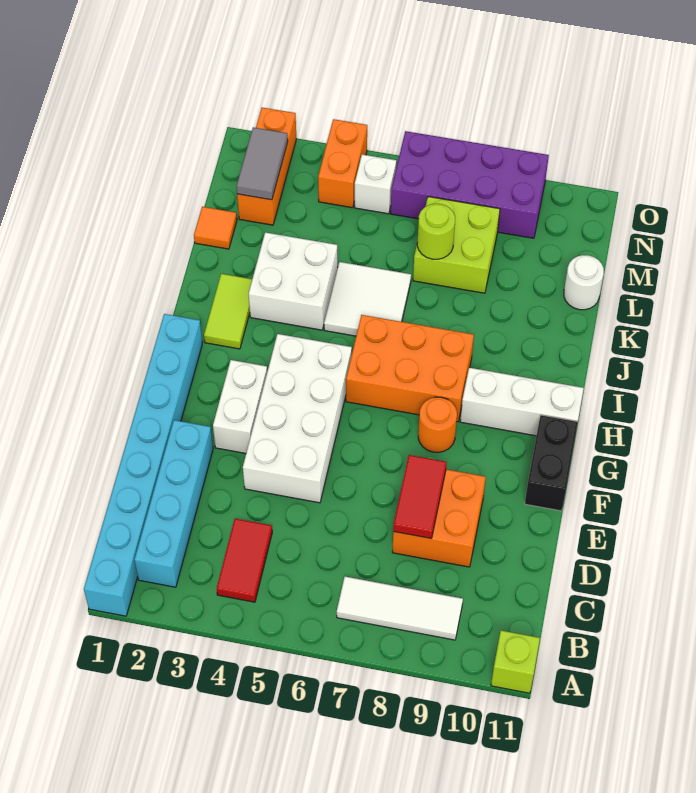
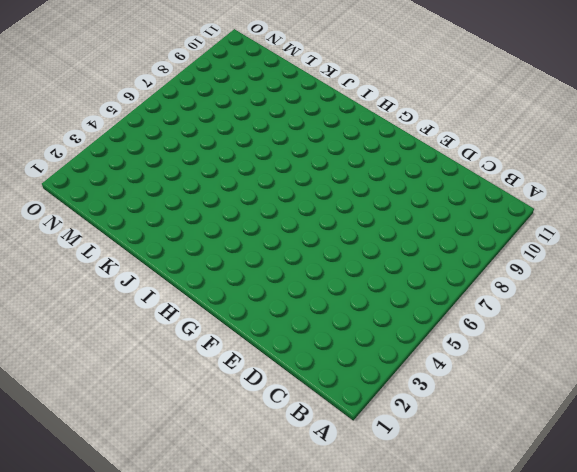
none -> cyan brick A1:H1 level 1
none -> lime brick A11 level 1
none -> cyan brick B2:E2 level 1

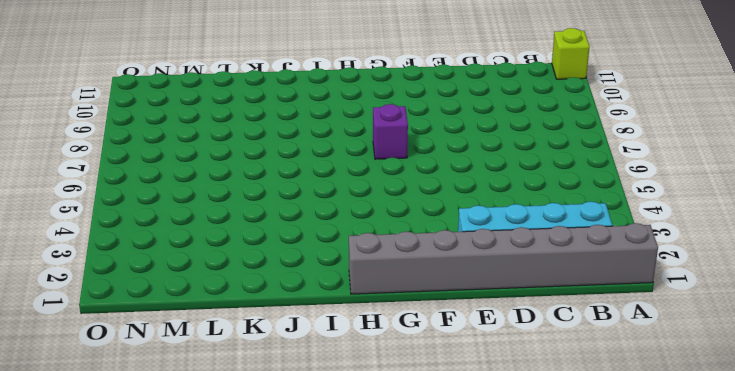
grey brick A1:H1 level 1 -> cyan brick A1:H1 level 1
purple brick G7 level 1 -> none
none -> red tile B4:C4 level 1
none -> white tile B7:B9 level 1
none -> orange brick D8:E9 level 1

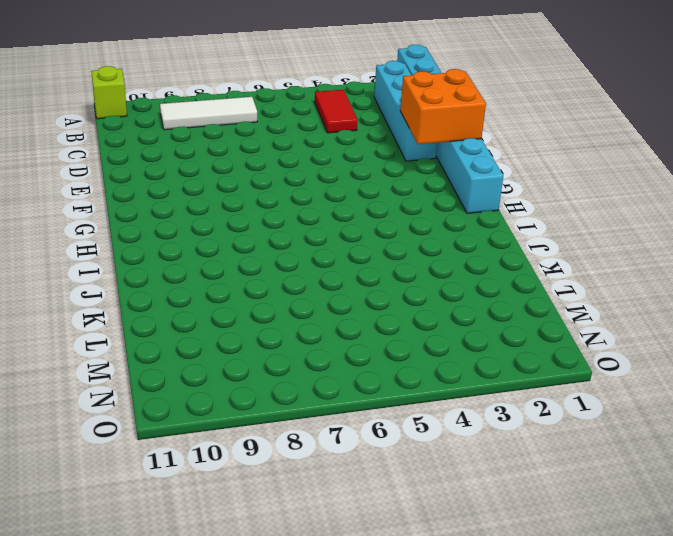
orange brick E1:F2 level 2 -> orange brick D8:E9 level 1
none -> white brick E4:H5 level 1
none -> white brick F3:G3 level 1
none -> black brick F11:G11 level 1

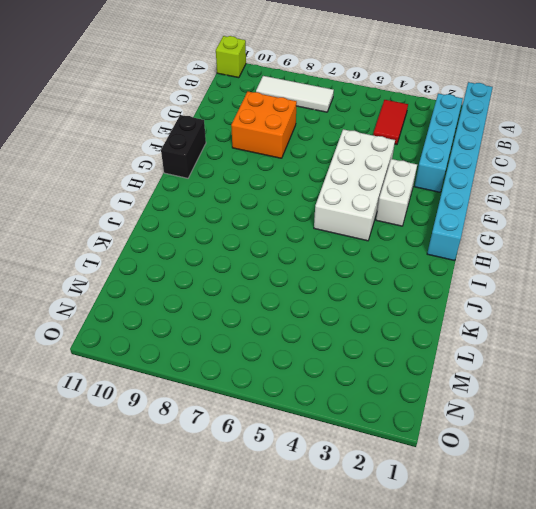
none -> orange round brick G8 level 1
none -> orange brick H6:I8 level 1
none -> white brick H9:H11 level 1

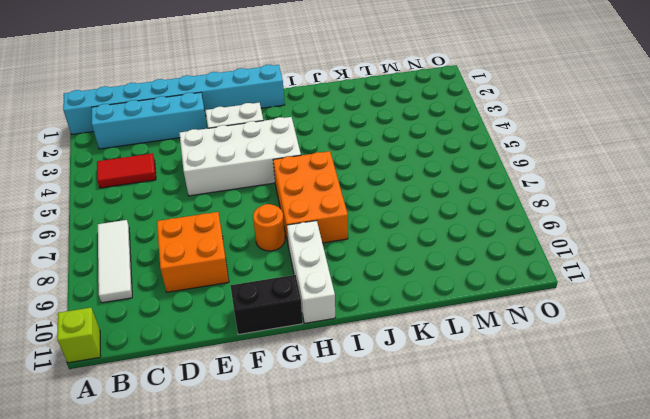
none -> lime tile I2:J2 level 1
none -> white brick J3:K4 level 1
none -> white tile J5:K6 level 1

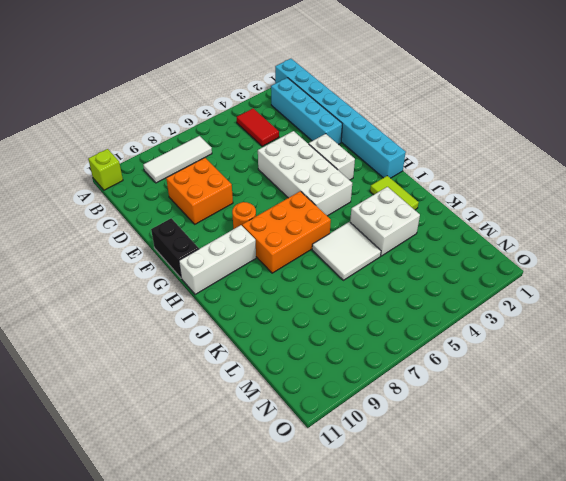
none -> orange tile L1 level 1
none -> lime brick L7:M8 level 1
none -> white round brick L11 level 1

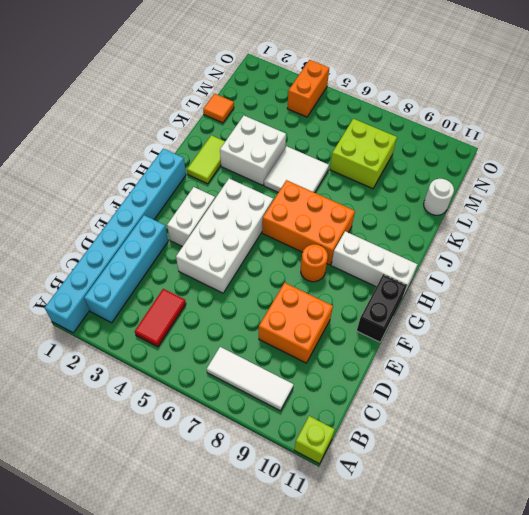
none -> orange brick M2:O2 level 1
none -> white brick N5 level 1
none -> purple brick N6:O9 level 1

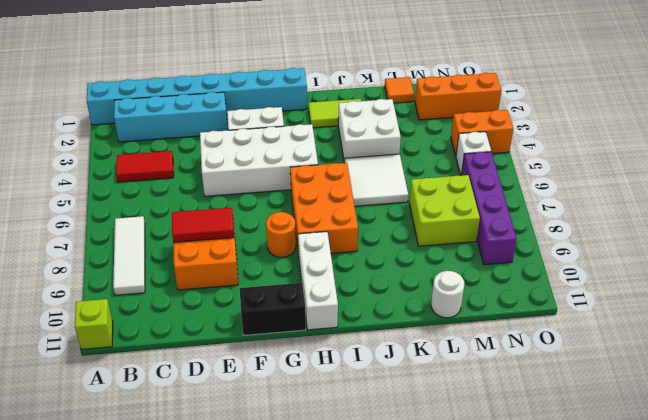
purple brick N6:N9 level 1 -> purple brick N6:O9 level 1
none -> lime round brick L7 level 2
none -> grey tile M2:N2 level 2

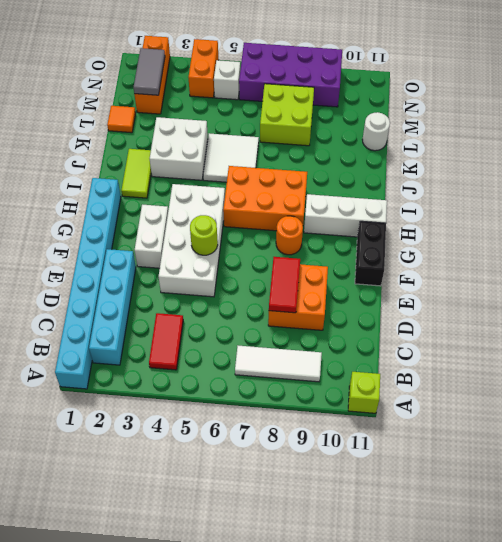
lime round brick F5 level 2 -> lime round brick L7 level 2

